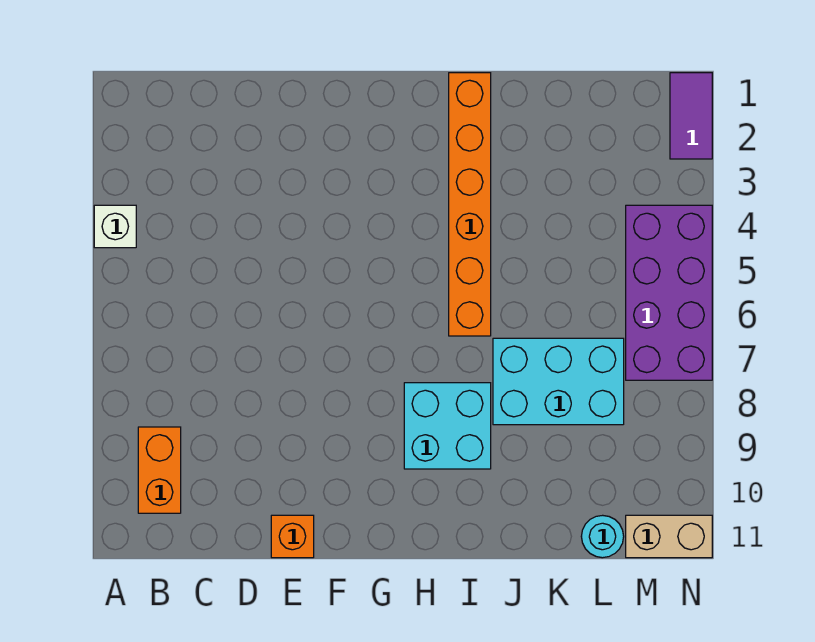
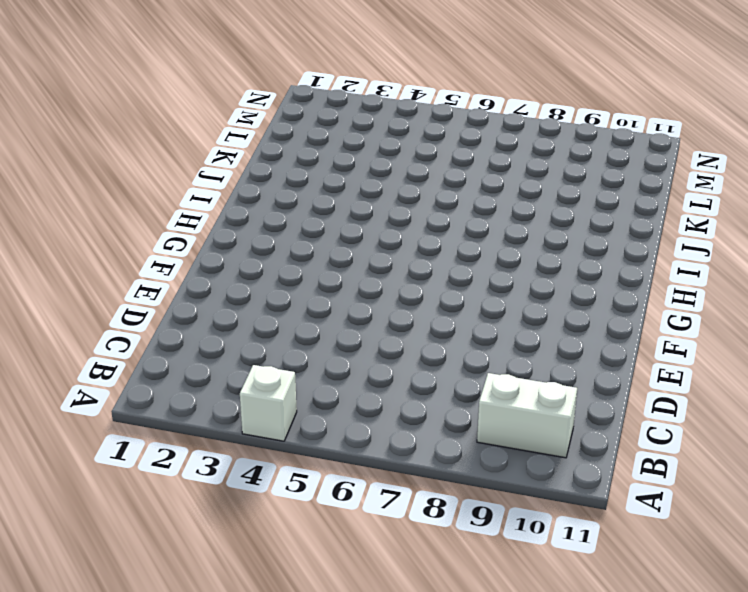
white brick B9:B10 level 1 -> orange brick B9:B10 level 1
none -> orange brick E11 level 1
none -> cyan brick H8:I9 level 1

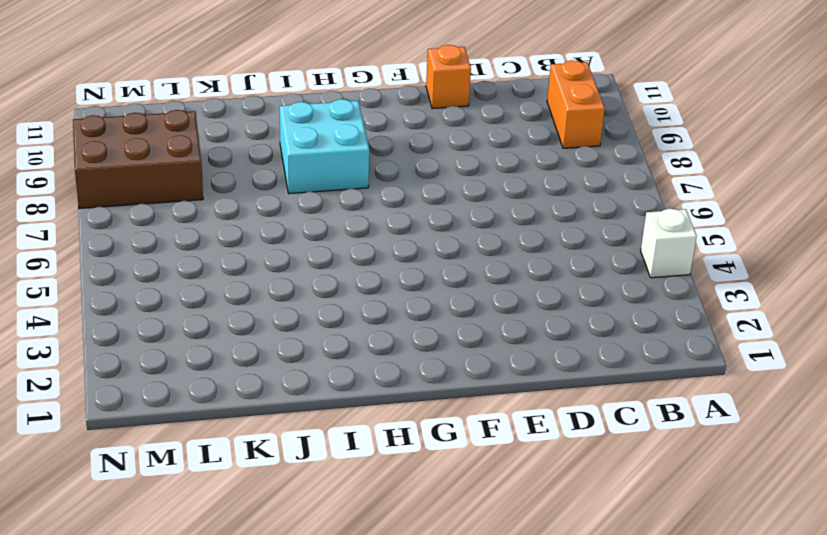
brown brick L8:N9 level 1 -> cyan brick J7:L8 level 1
none -> orange brick I1:I6 level 1
none -> cyan round brick L11 level 1

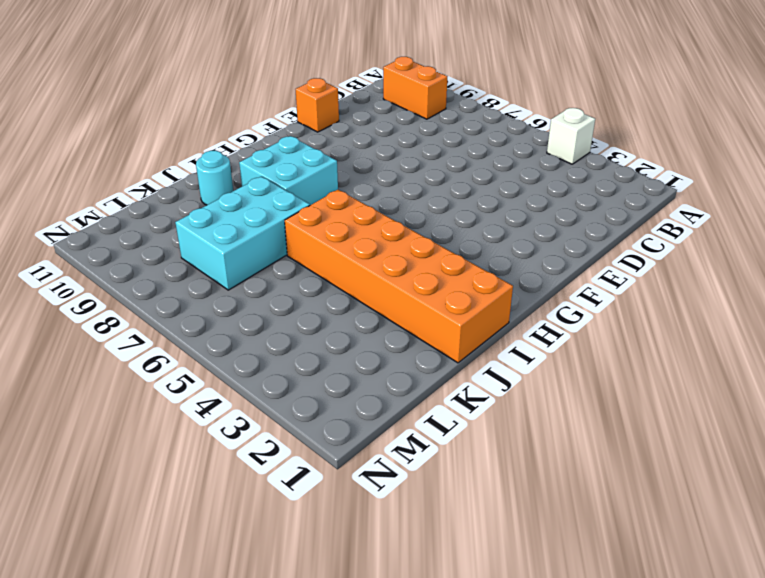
orange brick I1:J6 level 1 -> orange brick I1:I6 level 1
cyan round brick J10 level 1 -> cyan round brick L11 level 1
none -> purple brick M4:N7 level 1
none -> tan brick M11:N11 level 1

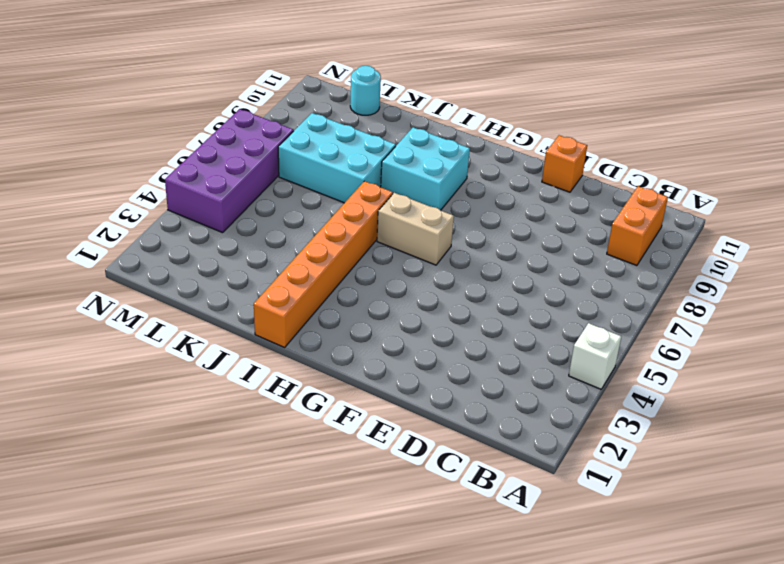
tan brick G6:H6 level 1 -> tan brick M11:N11 level 1
none -> purple tile N1:N2 level 1

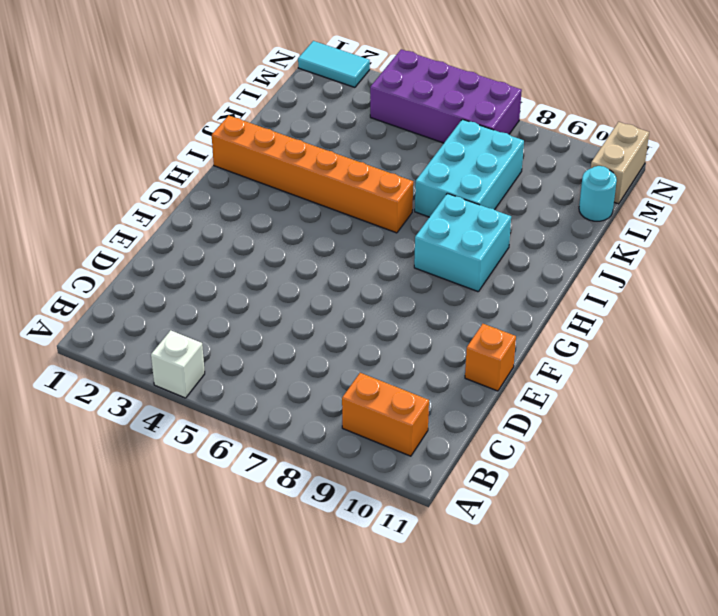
cyan tile N1:N2 level 1 -> purple tile N1:N2 level 1

